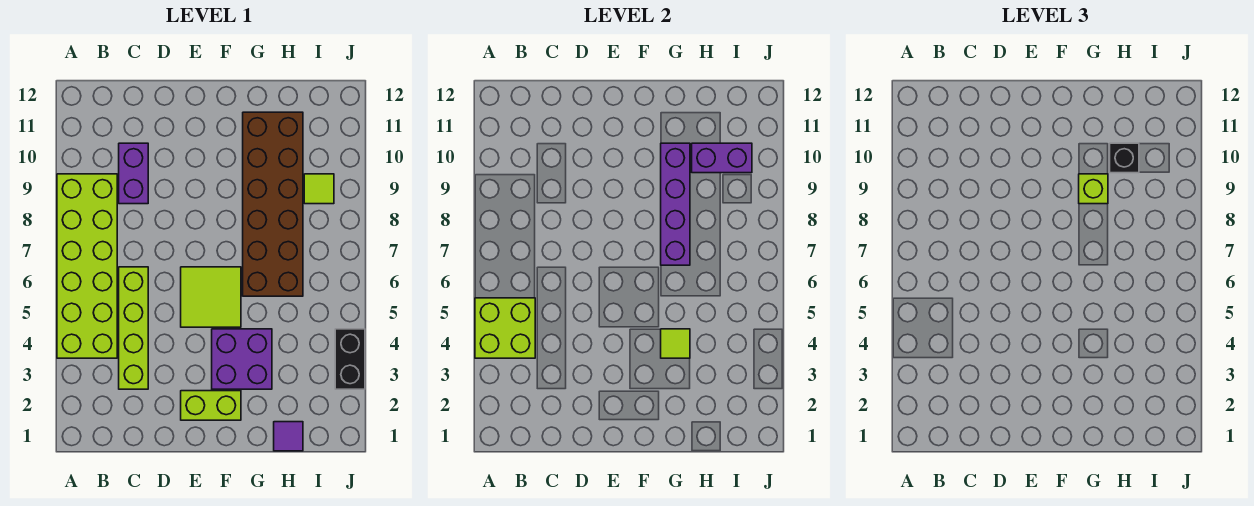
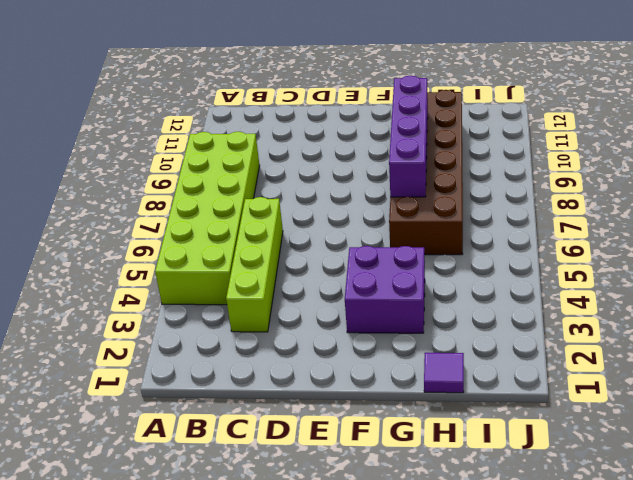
none -> purple brick C9:C10 level 1
none -> lime brick E2:F2 level 1
none -> lime tile E5:F6 level 1

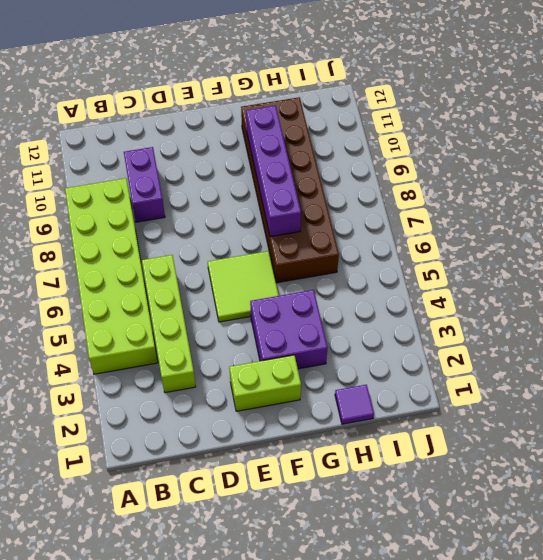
none -> lime tile I9 level 1
none -> black brick J3:J4 level 1
none -> lime brick A4:B5 level 2

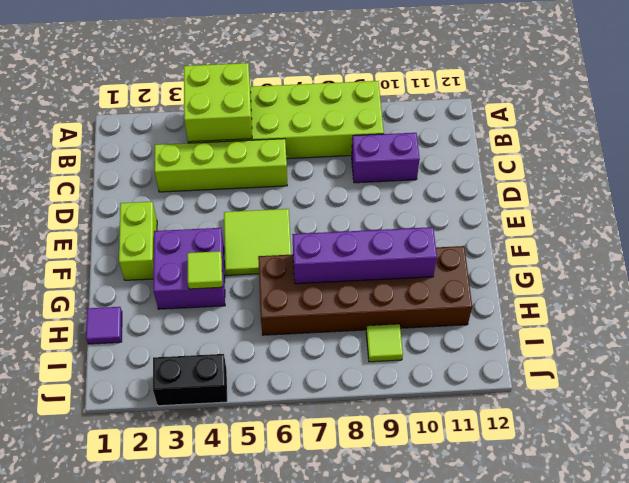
none -> purple brick H10:I10 level 2
none -> lime brick G9 level 3
none -> black brick H10 level 3

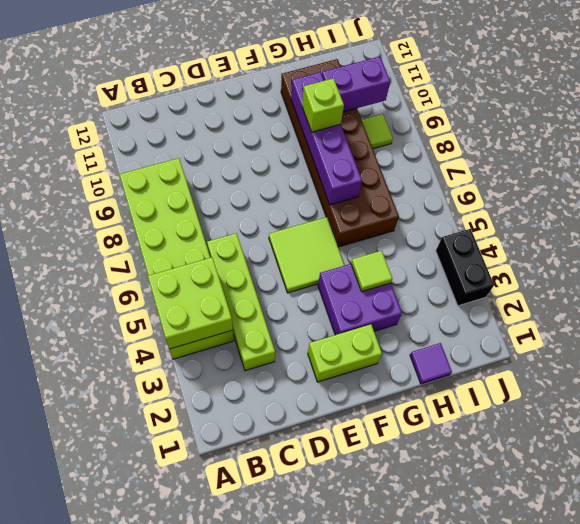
none -> purple brick C9:C10 level 1
none -> black brick H10 level 3

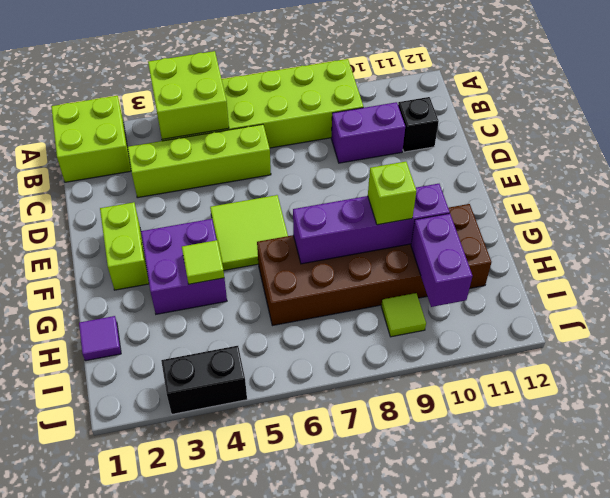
lime brick A1:B2 level 1 -> none
black brick C11 level 1 -> black brick H10 level 3

